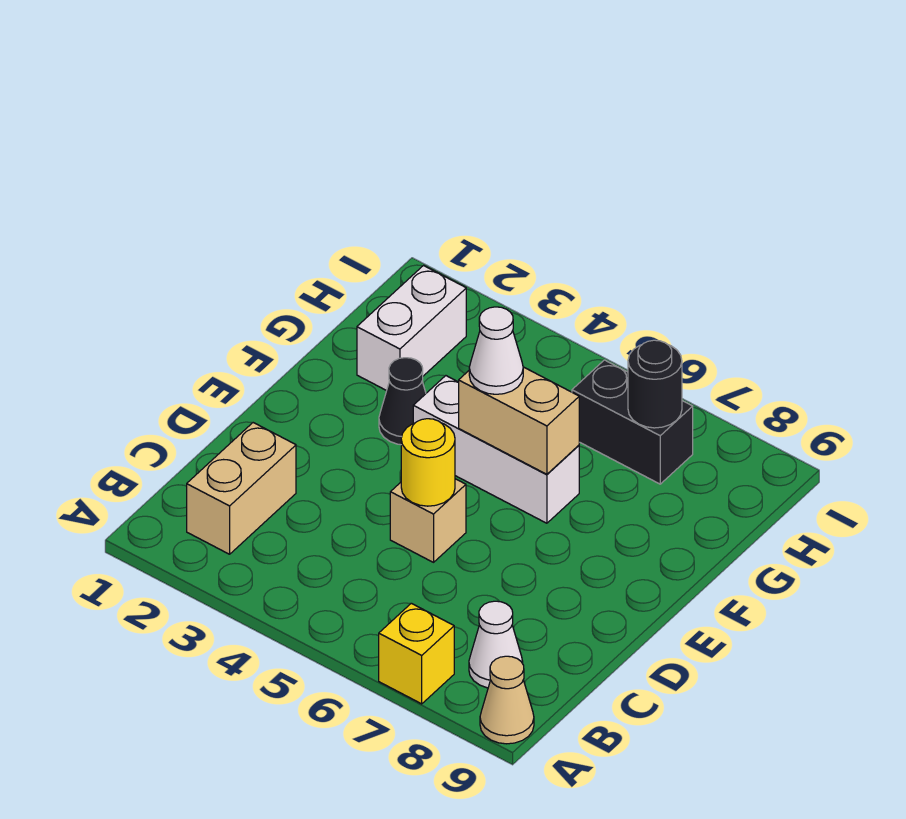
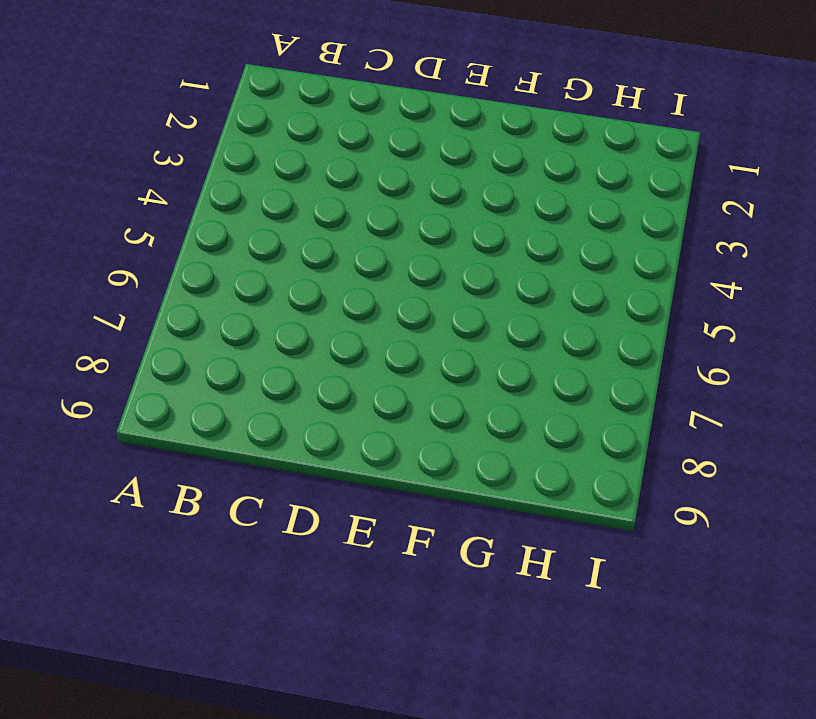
none -> yellow brick A7 level 1
none -> tan cone A9 level 1
none -> tan brick B2:C2 level 1

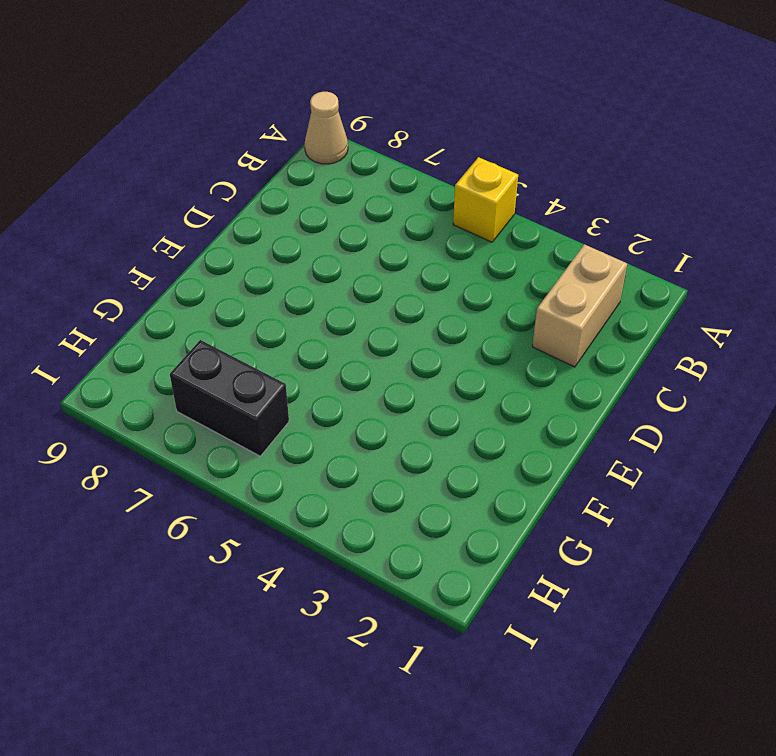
yellow brick A5 level 1 -> yellow brick A7 level 1
none -> white cone B8 level 1
none -> tan brick D5 level 1
none -> black cone F3 level 1

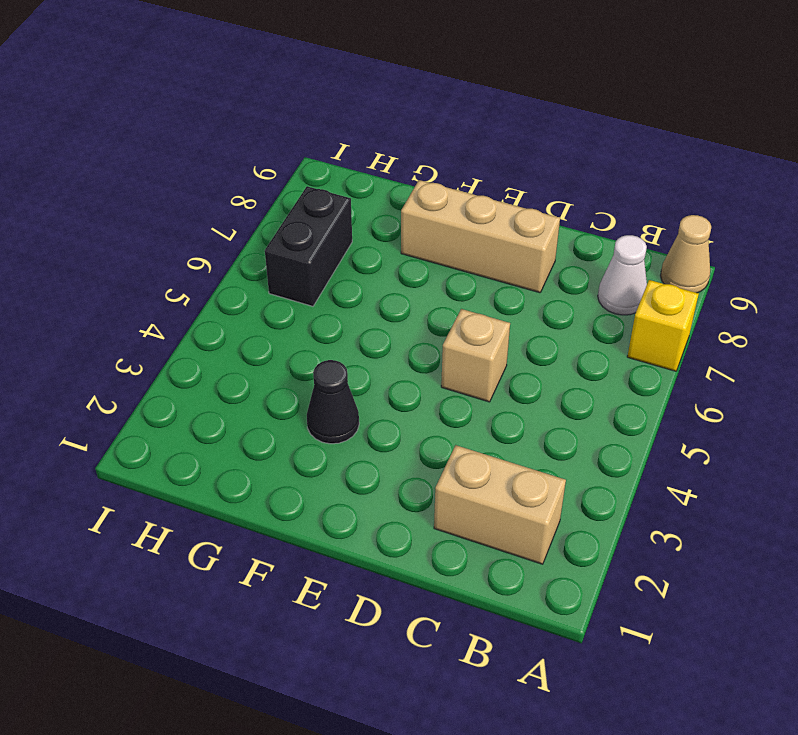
tan brick D8:F8 level 1 -> none
none -> white brick F4:F6 level 1
none -> white brick G2:H2 level 1
none -> yellow round brick D5 level 2

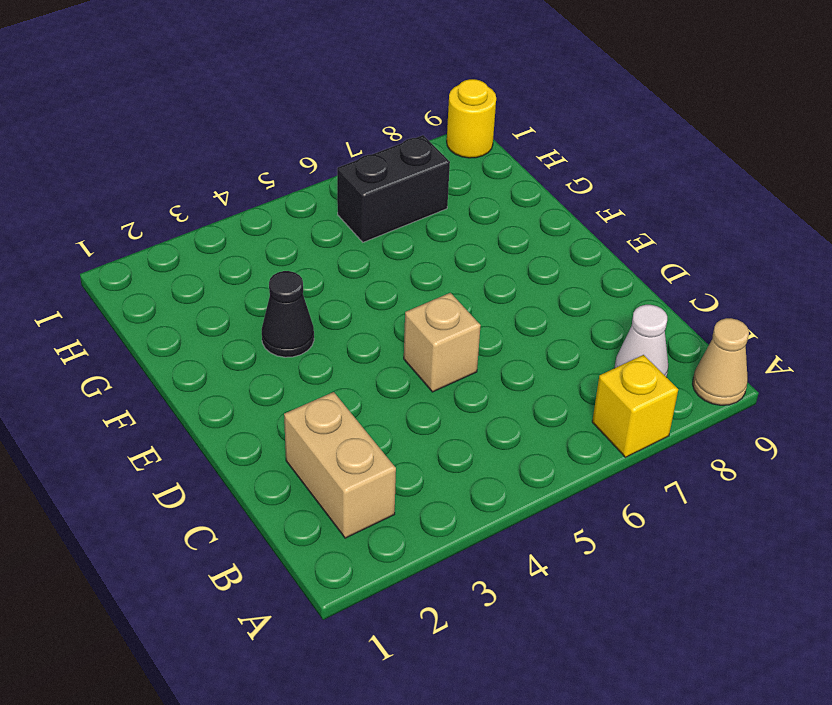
yellow round brick I9 level 1 -> yellow round brick D5 level 2
none -> white brick F4:F6 level 1
none -> white brick G2:H2 level 1
none -> tan brick F5:F6 level 2

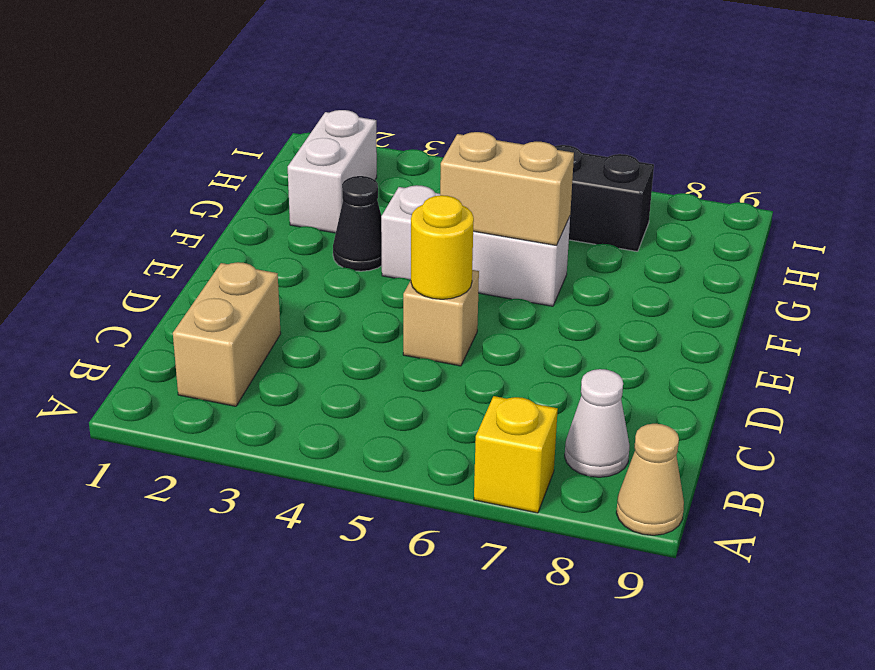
none -> black round brick H7 level 2
none -> white cone F5 level 3

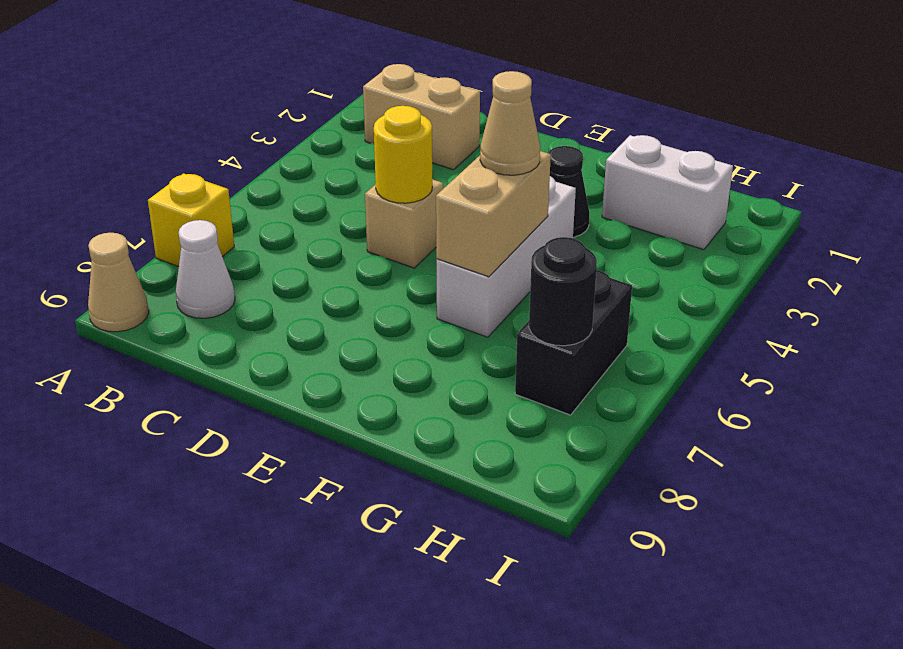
tan cone F5 level 3 -> white cone F5 level 3

